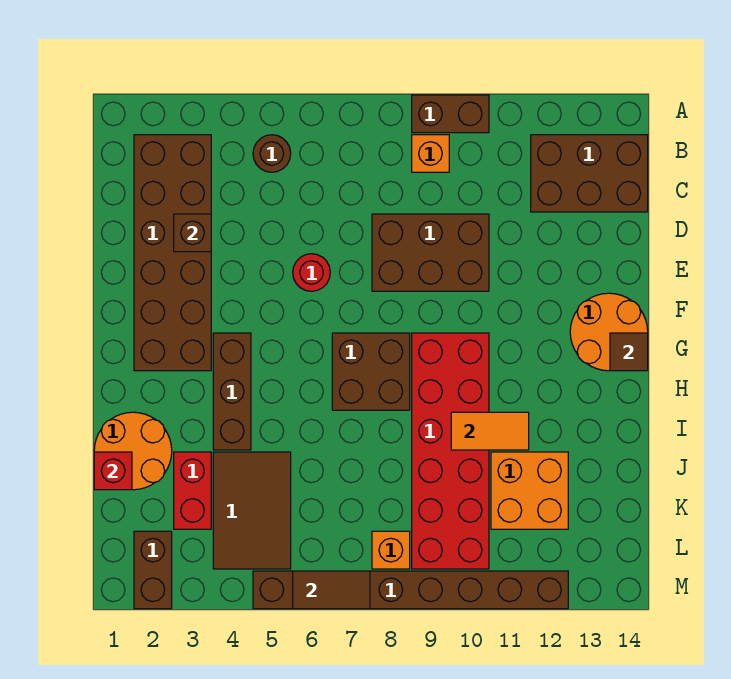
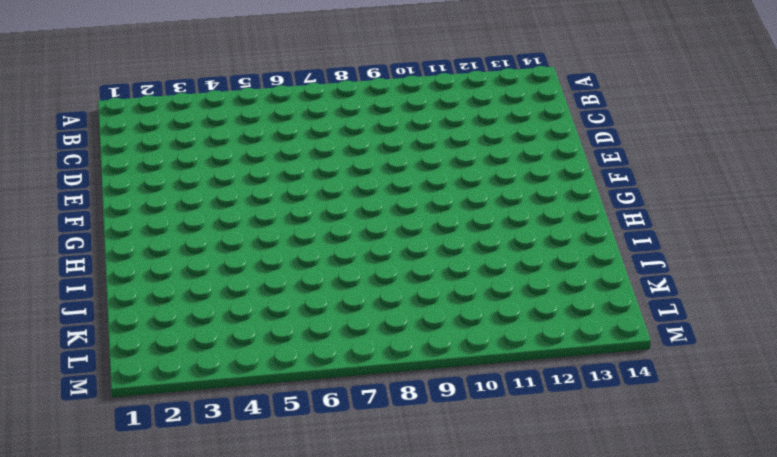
none -> brown brick A9:A10 level 1
none -> brown brick B2:G3 level 1
none -> brown round brick B5 level 1

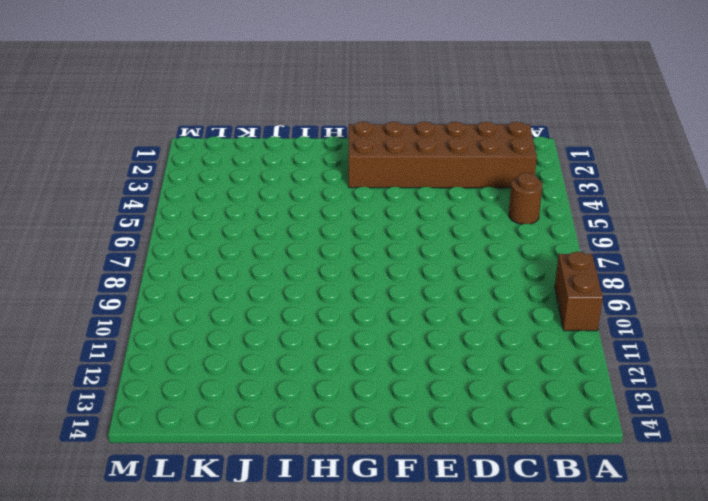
none -> orange brick B9 level 1
none -> brown brick B12:C14 level 1
none -> brown brick D8:E10 level 1

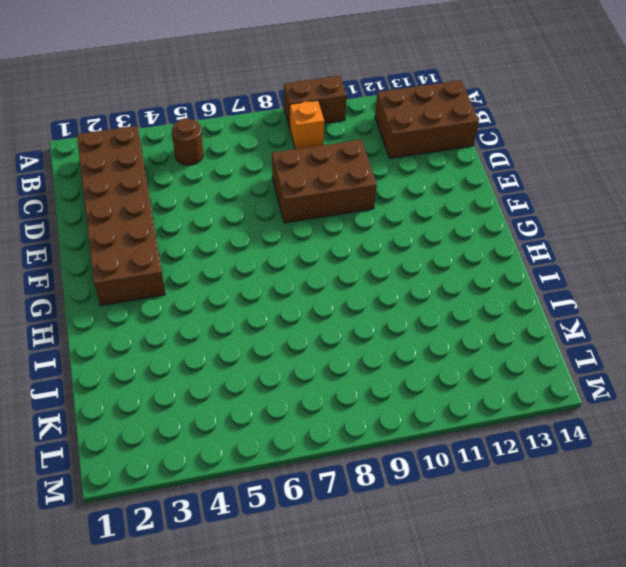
none -> red round brick E6 level 1
none -> orange round brick F13:G14 level 1
none -> brown brick G4:I4 level 1

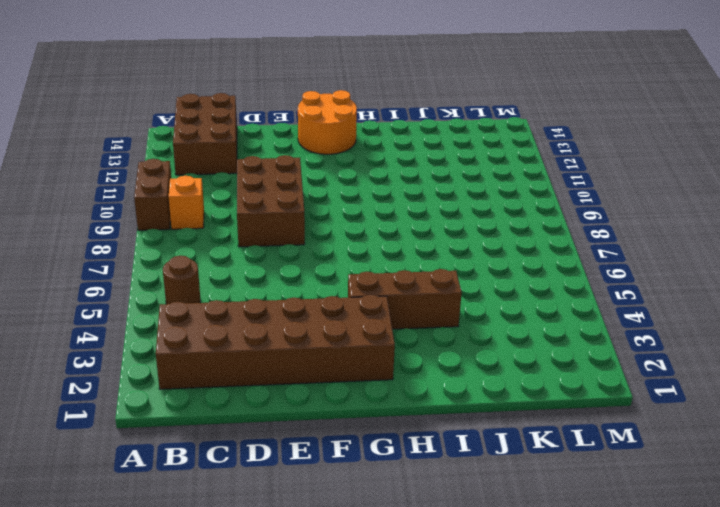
none -> red round brick E6 level 1
none -> brown brick G7:H8 level 1
none -> red brick G9:L10 level 1

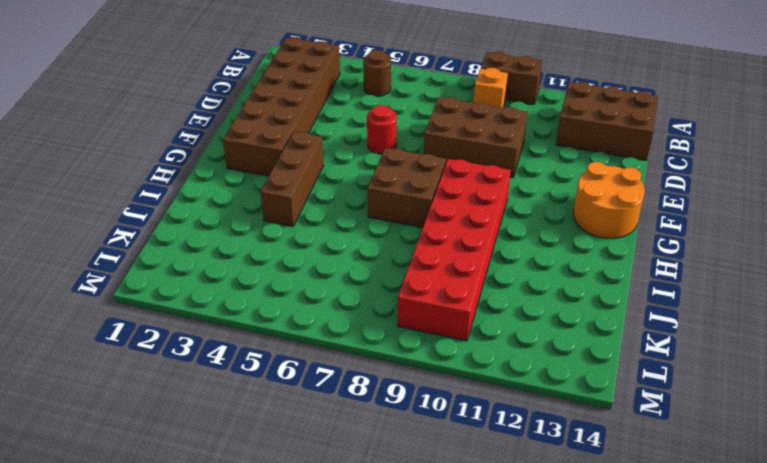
none -> orange round brick I1:J2 level 1
none -> red brick J3:K3 level 1
none -> brown tile J4:L5 level 1

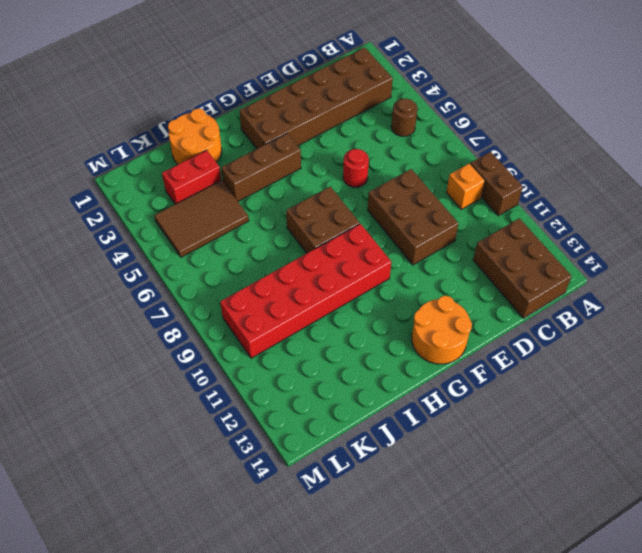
none -> orange brick J11:K12 level 1
none -> brown brick L2:M2 level 1
none -> orange brick L8 level 1

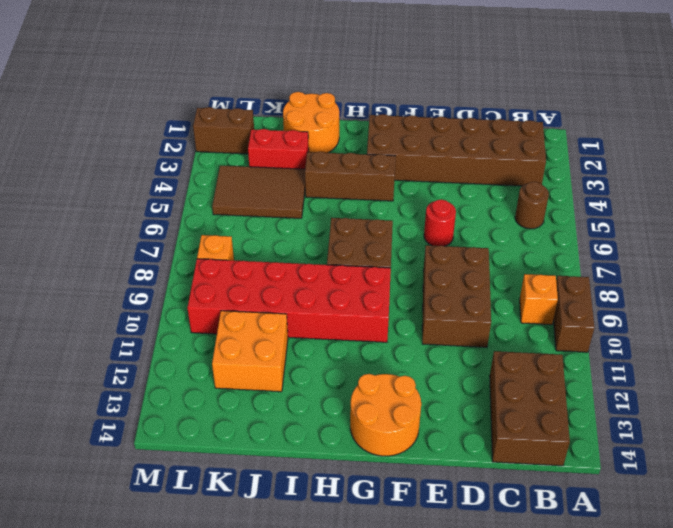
none -> brown brick M5:M12 level 1
none -> brown brick D3 level 2
none -> brown tile G14 level 2

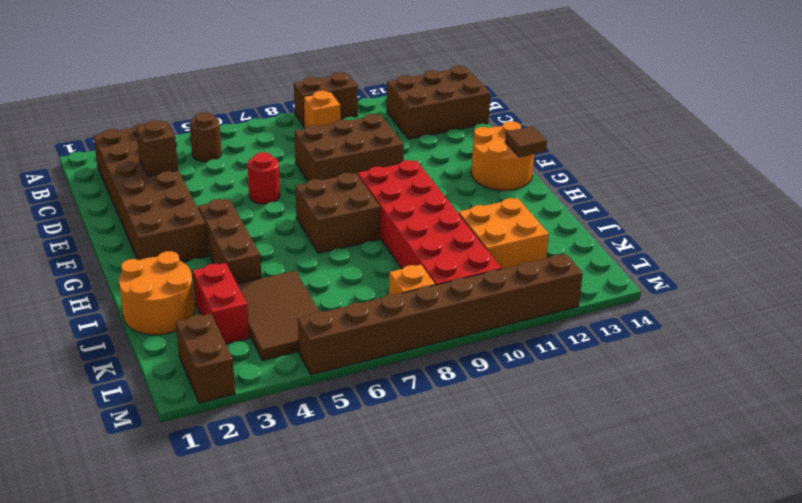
none -> orange tile I10:I11 level 2
none -> red brick J1 level 2
none -> brown tile M6:M7 level 2

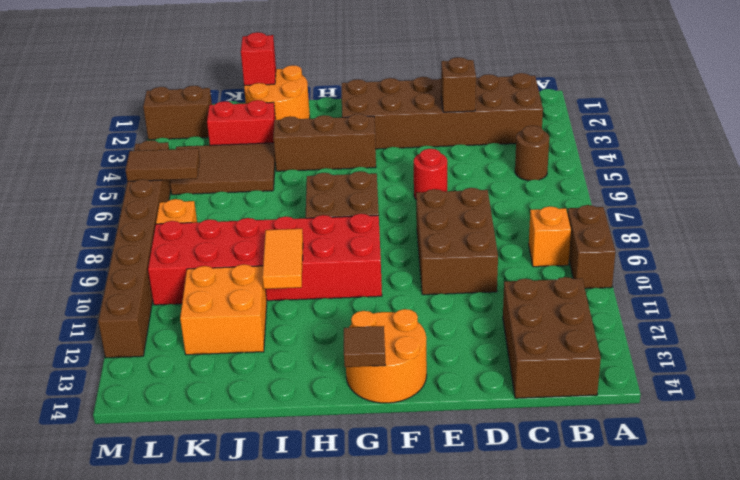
brown tile L6:M6 level 2 -> brown tile M6:M7 level 2

